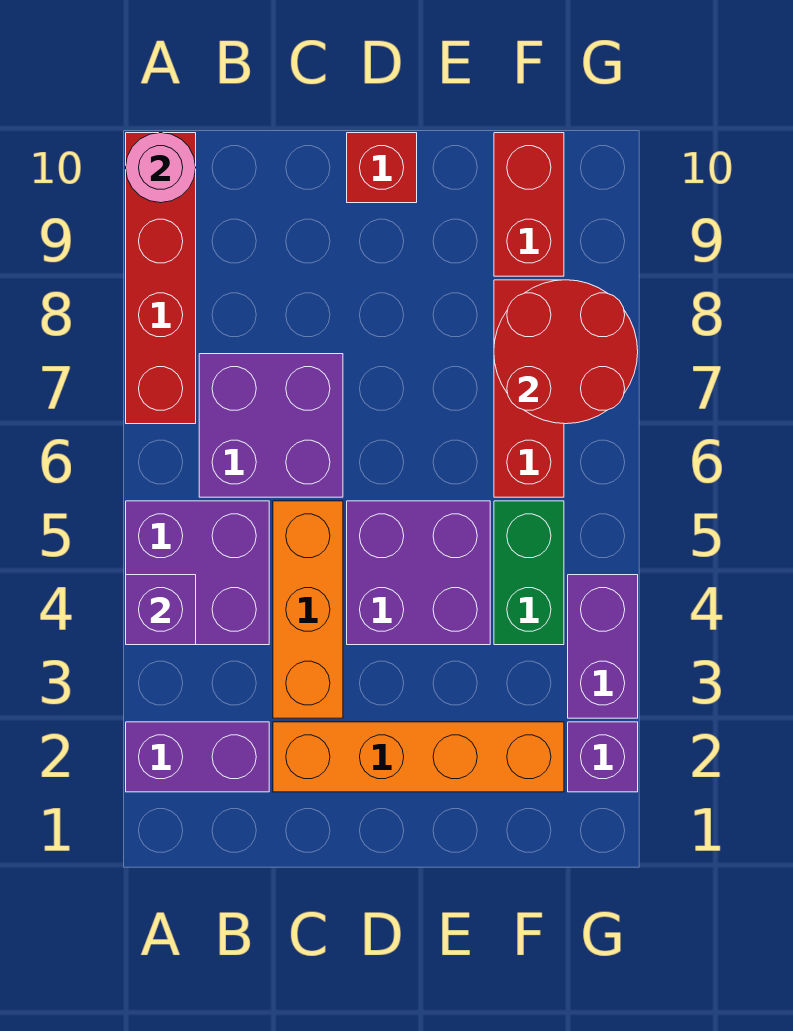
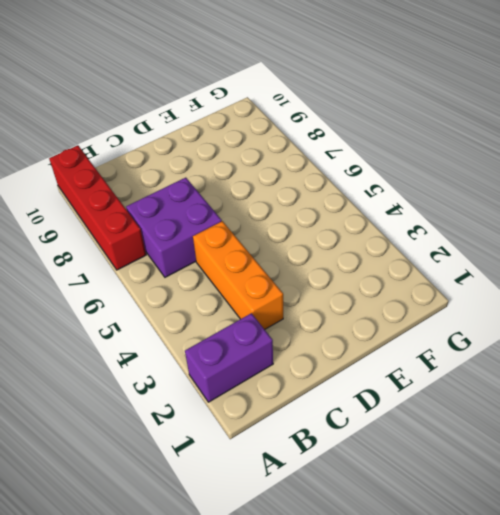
none -> purple brick A4:B5 level 1
none -> orange brick C2:F2 level 1
none -> purple brick D4:E5 level 1

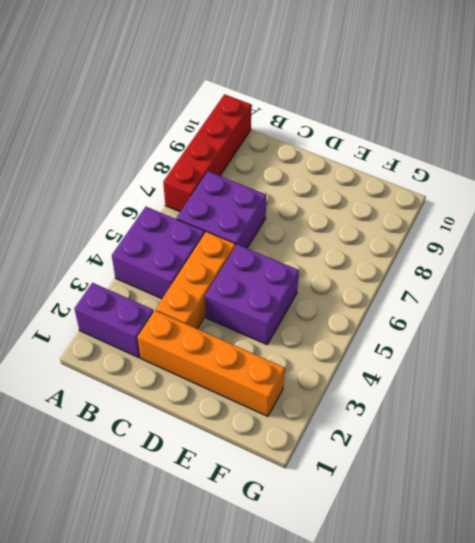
none -> red brick D10 level 1
none -> green brick F4:F5 level 1
none -> red brick F6:F8 level 1

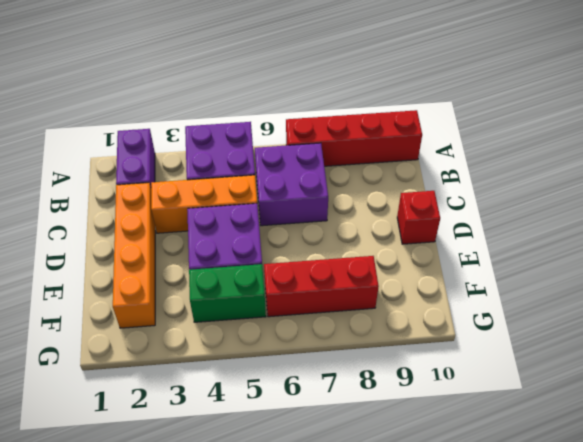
none -> red brick F9:F10 level 1
none -> purple brick G2 level 1
none -> purple brick G3:G4 level 1

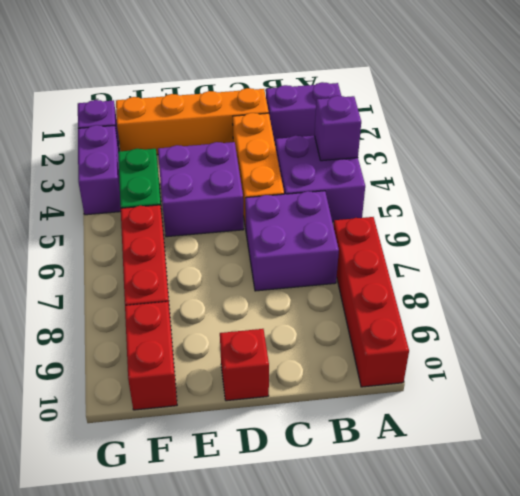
none -> pink round brick A10 level 2
none -> red round brick F7:G8 level 2

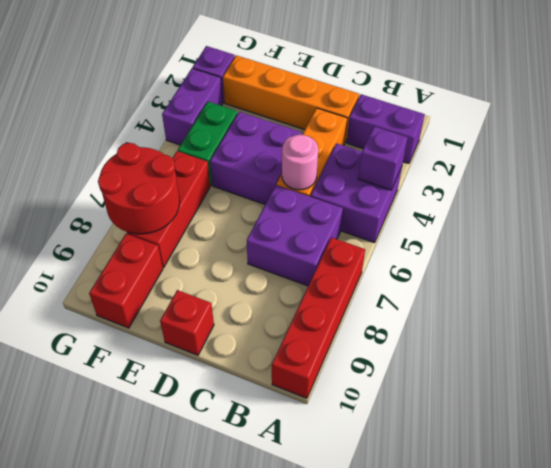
pink round brick C5 level 2 -> pink round brick A10 level 2

